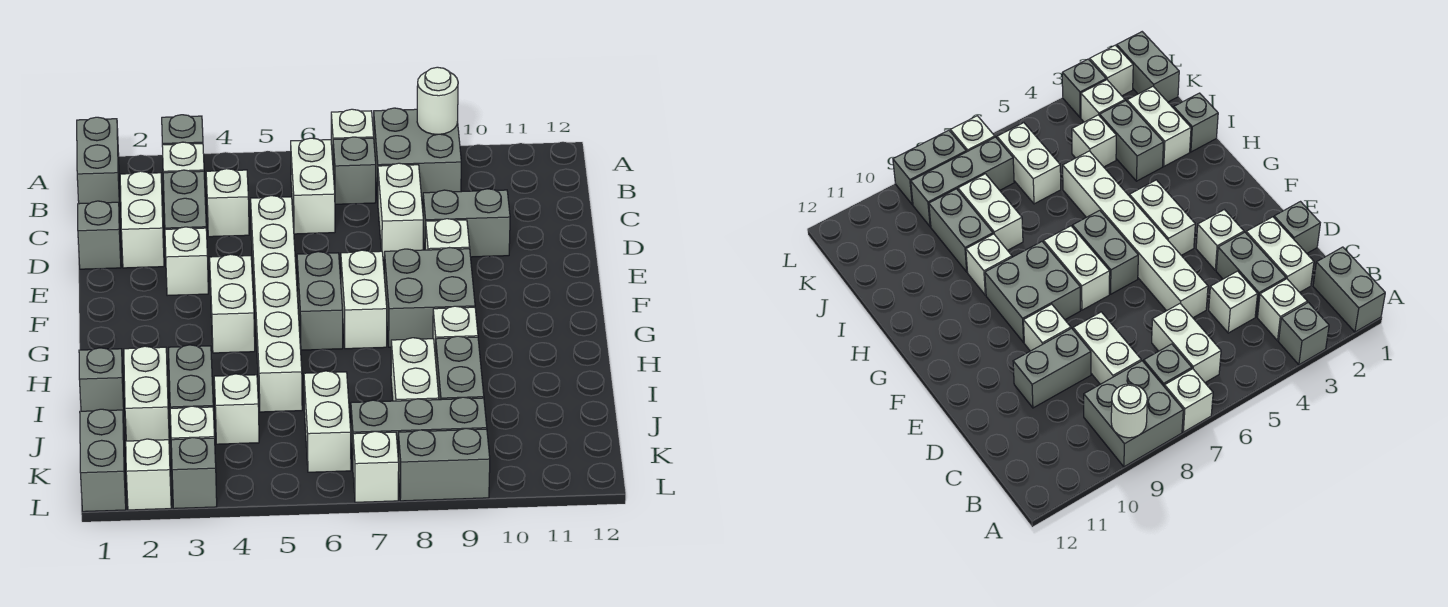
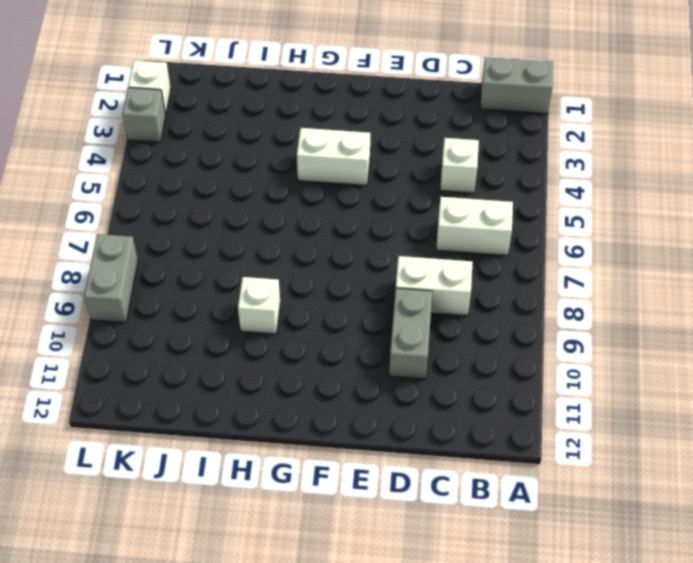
none -> grey brick A3 level 1
none -> white brick A7 level 1
none -> grey brick A8:B9 level 1
none -> white brick B3 level 1

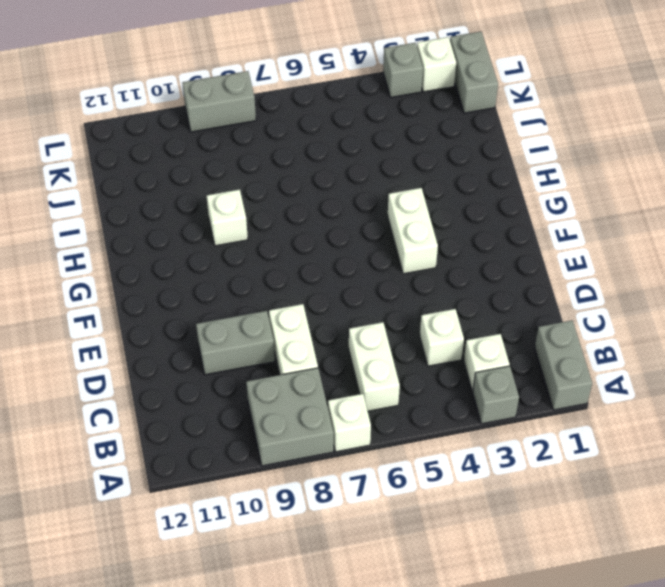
none -> grey brick B7 level 1
none -> white brick C2:D2 level 1
none -> grey brick C3:D3 level 1
none -> grey brick D1 level 1

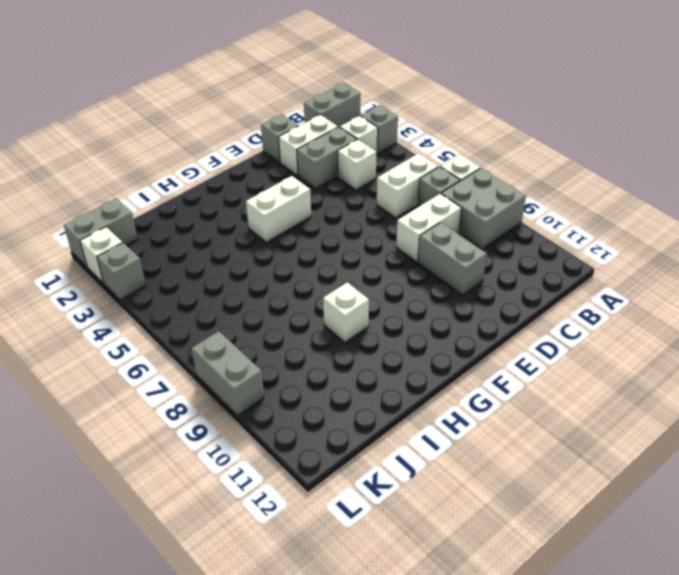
none -> white brick D5:I5 level 1
none -> white brick E3 level 1
none -> white brick E9 level 1
none -> grey brick F6:G6 level 1

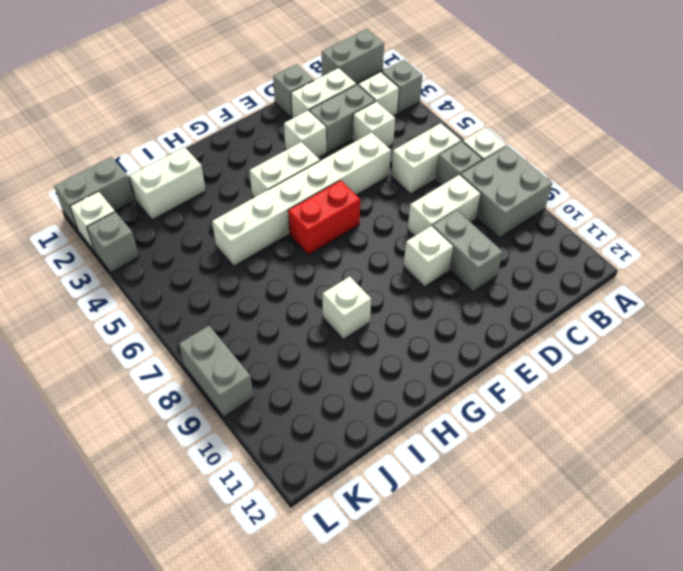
red brick F6:G6 level 1 -> grey brick F6:G6 level 1
none -> white brick F7:G7 level 1
none -> grey brick F8:G9 level 1
none -> grey brick I1 level 1
none -> grey brick I3:J3 level 1

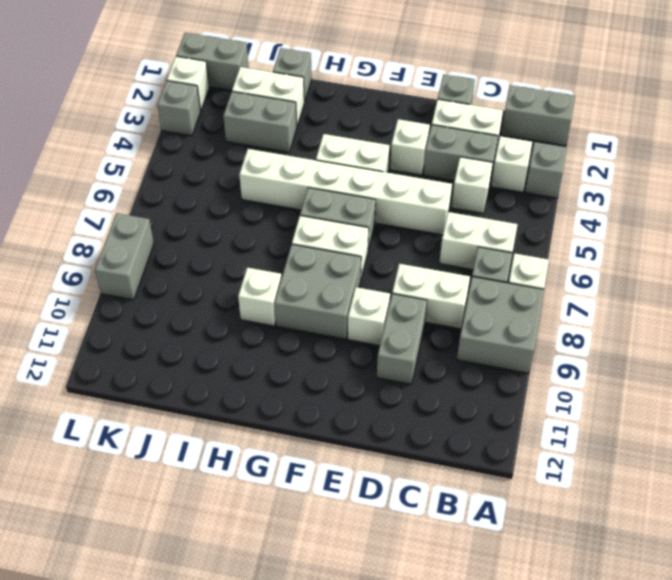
none -> white brick I8:J8 level 1
none -> grey brick I9:J9 level 1
none -> white brick J4 level 1
none -> white brick J6:K6 level 1

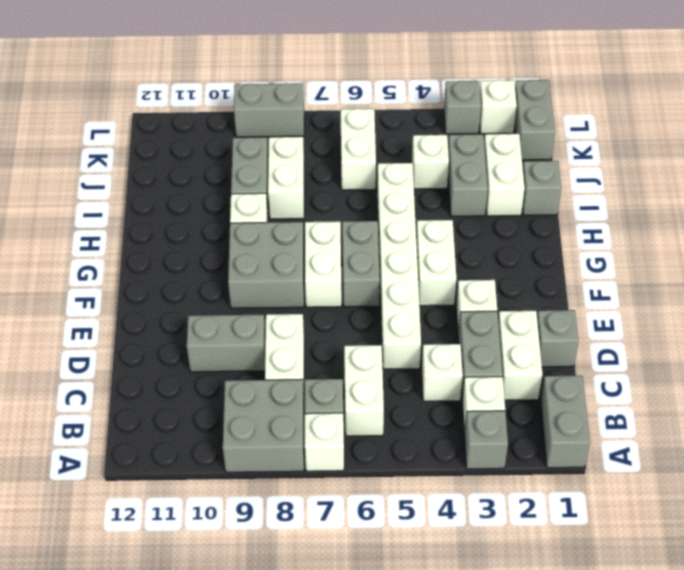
none -> white brick E9 level 1
none -> white brick K3 level 1
none -> grey brick K7:K9 level 1
none -> white brick L7 level 1

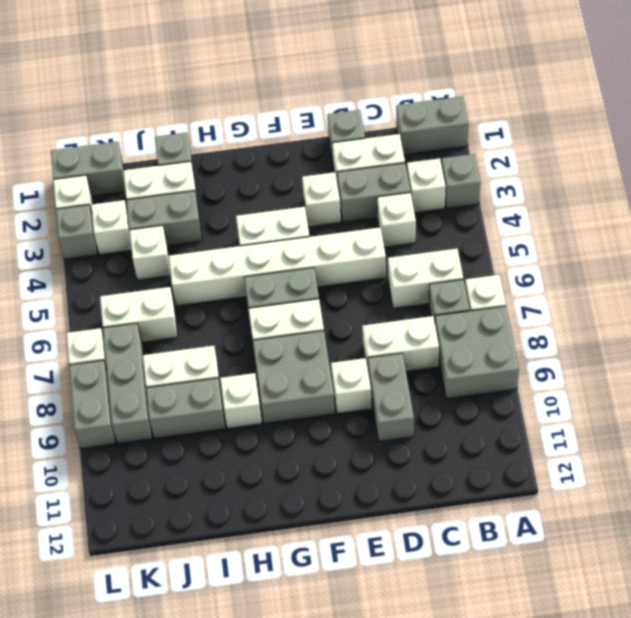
none -> white round brick A9 level 2

